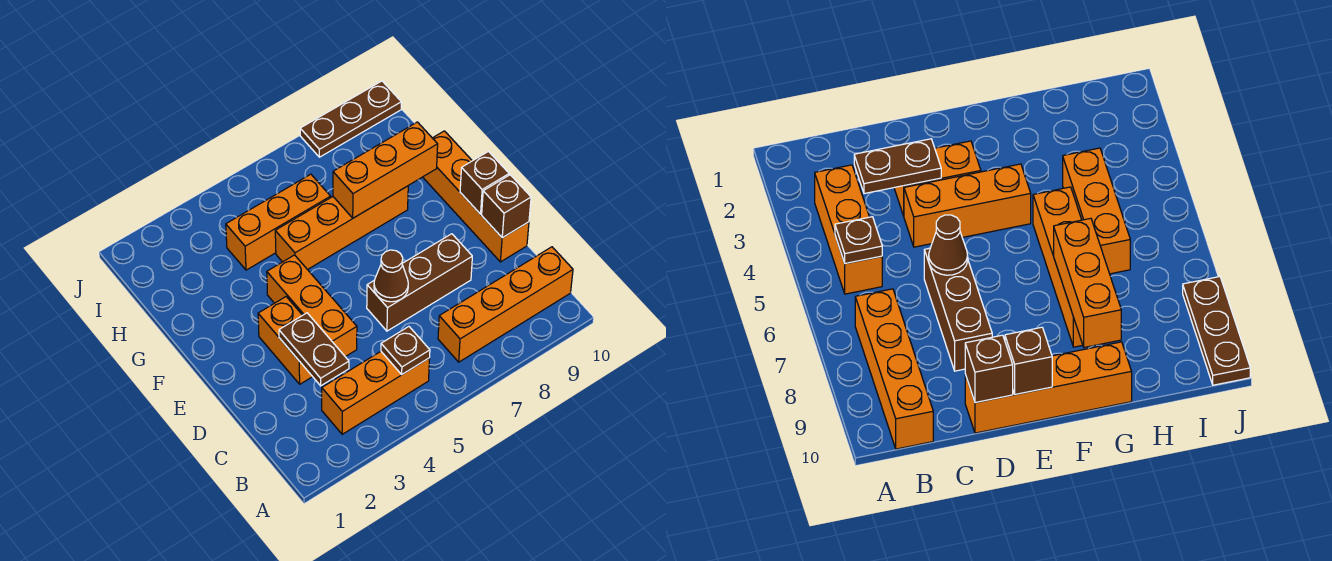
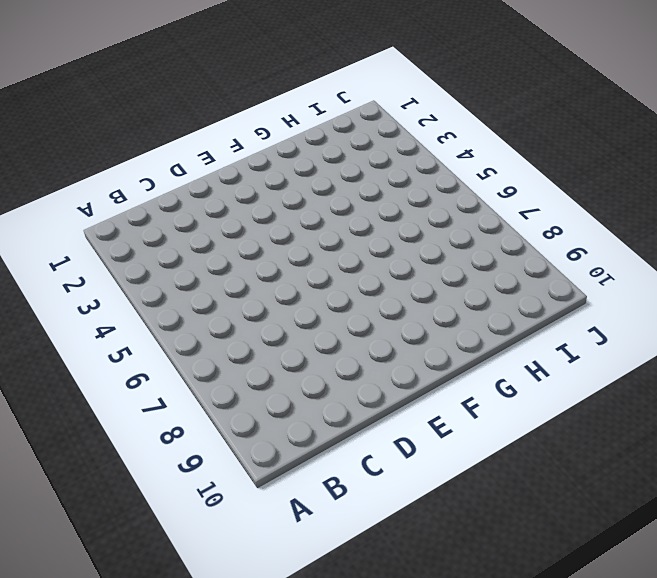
none -> orange brick B3:B5 level 1
none -> orange brick B7:B10 level 1
none -> orange brick D3:E3 level 1

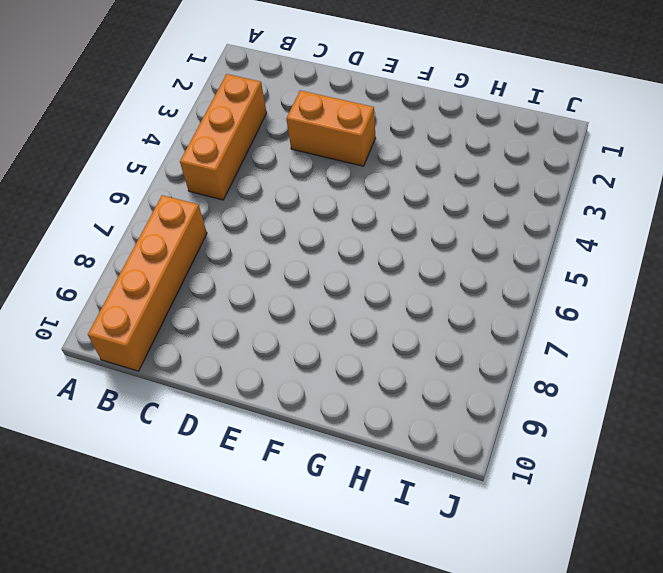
none -> orange brick D4:F4 level 1
none -> brown brick D6:D8 level 1
none -> orange brick D10:G10 level 1

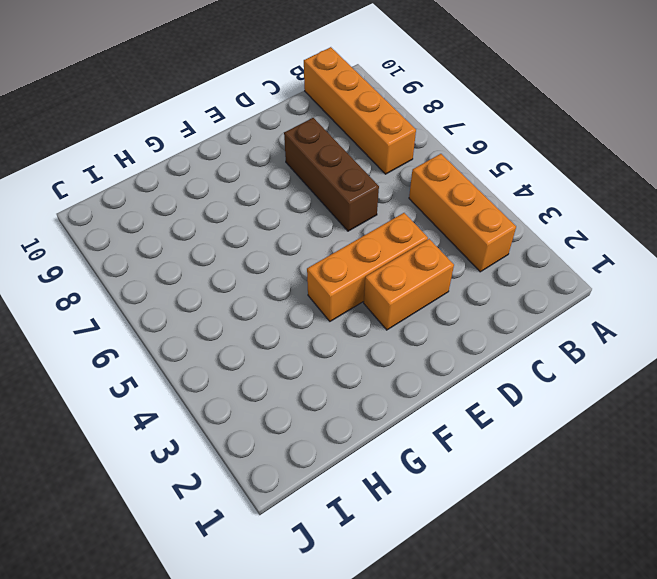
none -> orange brick D10:G10 level 1
none -> orange brick G5:G8 level 1
none -> orange brick H4:H6 level 1

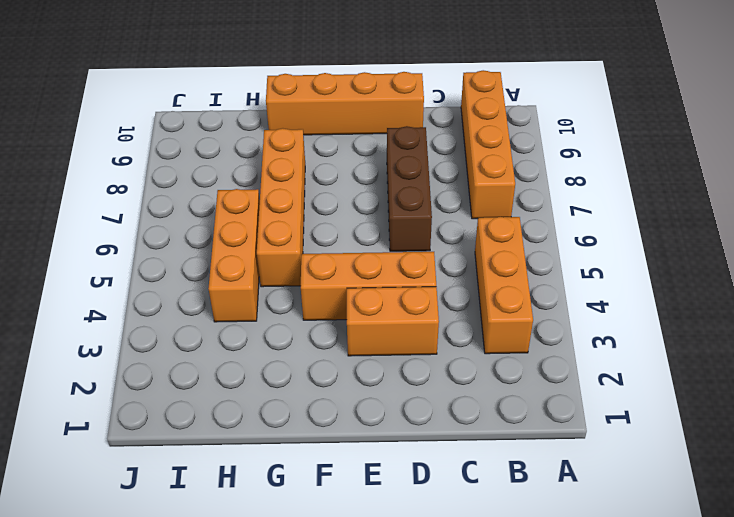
none -> brown plate J8:J10 level 1
none -> brown plate B5 level 2
none -> brown plate C3:D3 level 2

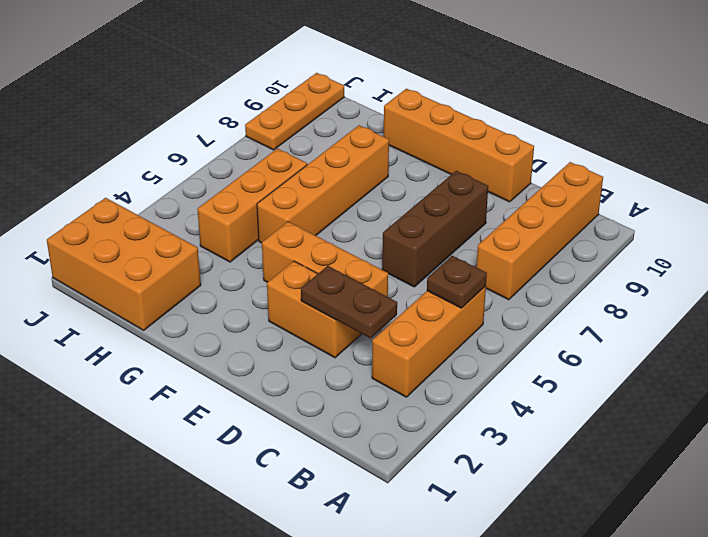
orange brick H1:J2 level 1 -> none
orange plate J8:J10 level 1 -> brown plate J8:J10 level 1
none -> brown cone D6 level 2
none -> brown brick D10 level 2
none -> brown brick E10 level 2

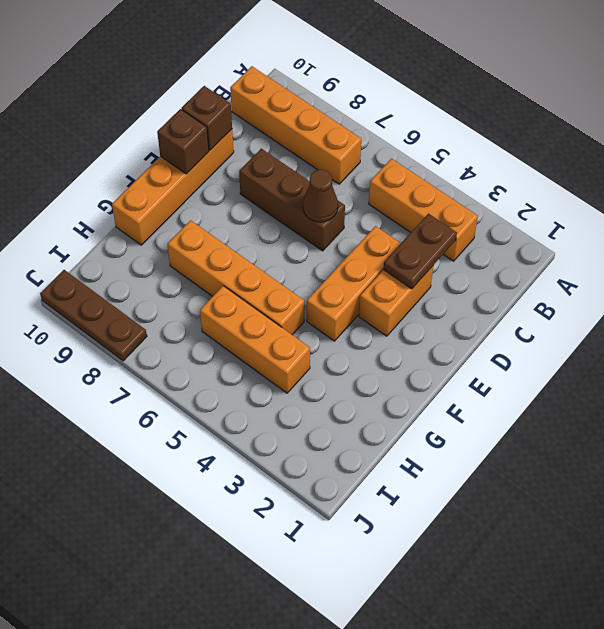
none -> brown plate B5 level 2
none -> orange brick G7:G9 level 2

